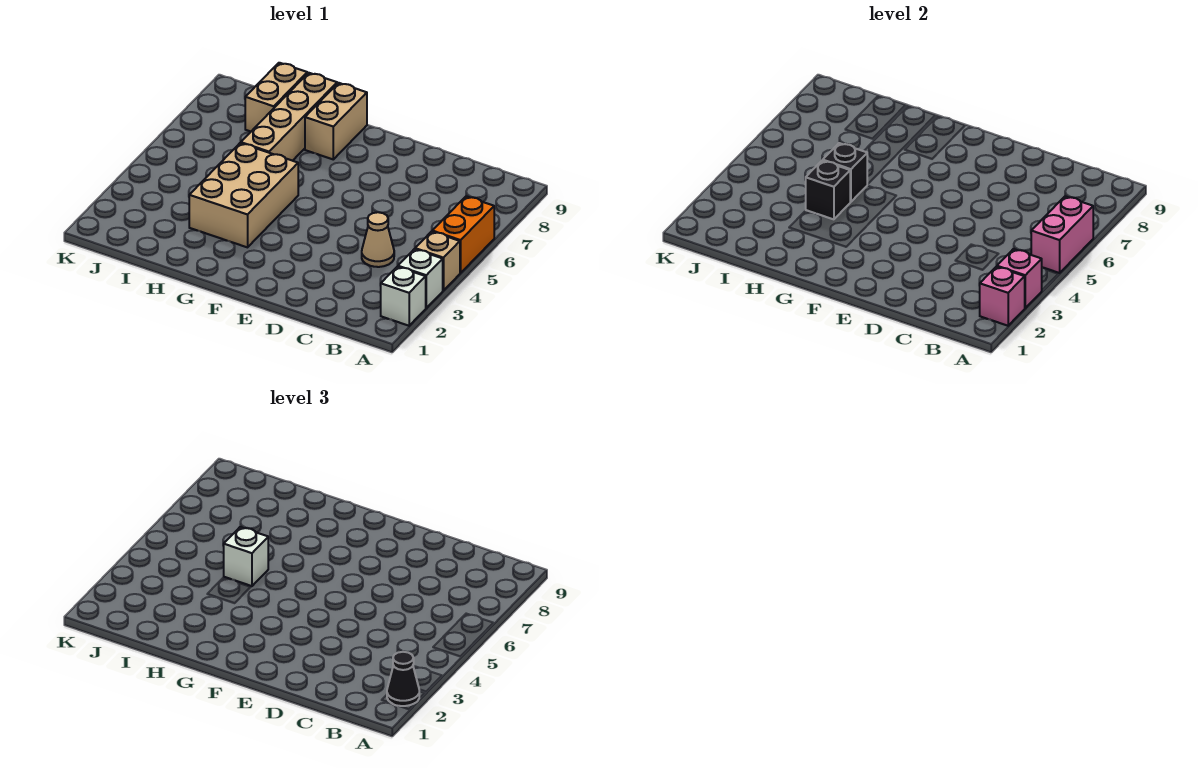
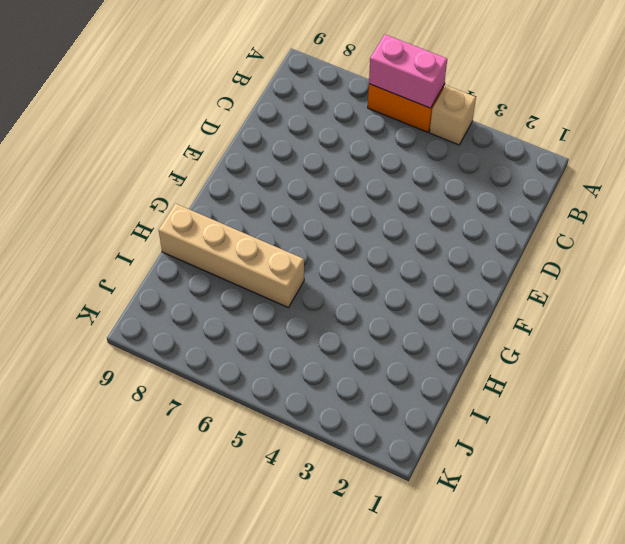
none -> white brick A2 level 1
none -> white brick A3 level 1
none -> tan cone C4 level 1

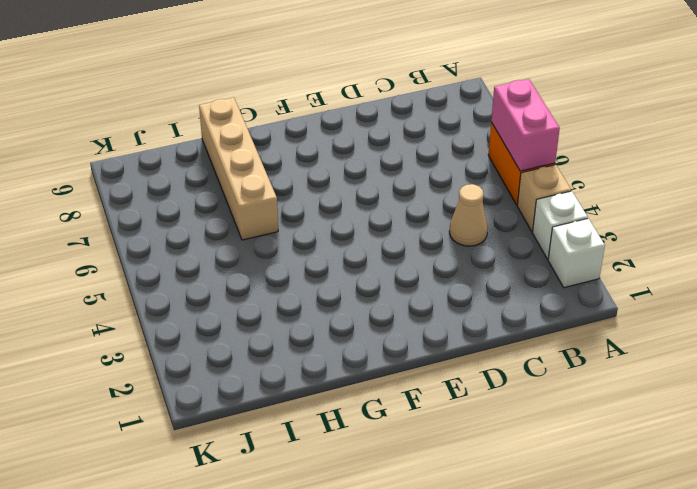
none -> tan brick G3:H5 level 1
none -> tan brick G8:G9 level 1
none -> tan brick I8:I9 level 1

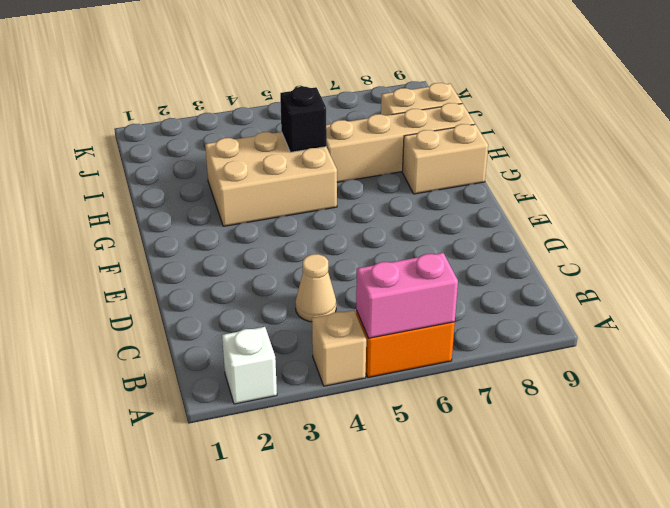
none -> white brick A3 level 1
none -> pink brick A2 level 2
none -> pink brick A3 level 2

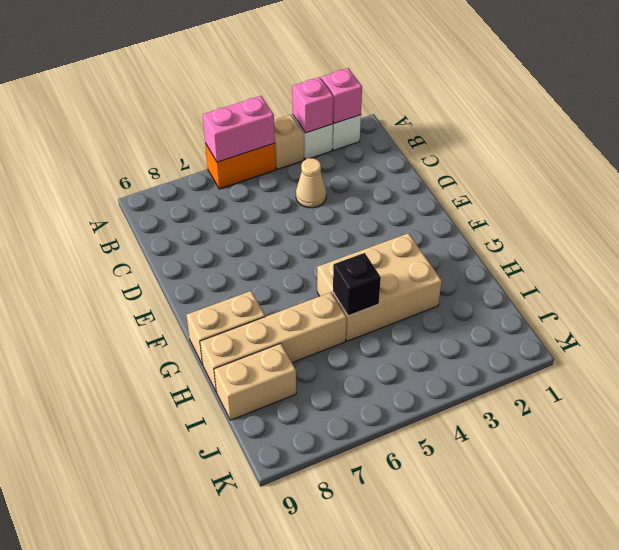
none -> black brick H4 level 2
none -> black cone A2 level 3
none -> white brick H5 level 3

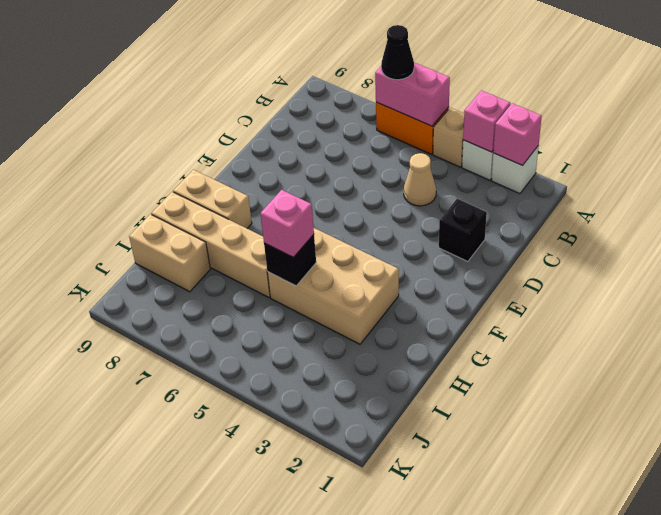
black cone A6 level 3 -> black cone A2 level 3
black brick D2 level 1 -> black brick H4 level 2
pink brick H5 level 3 -> white brick H5 level 3

